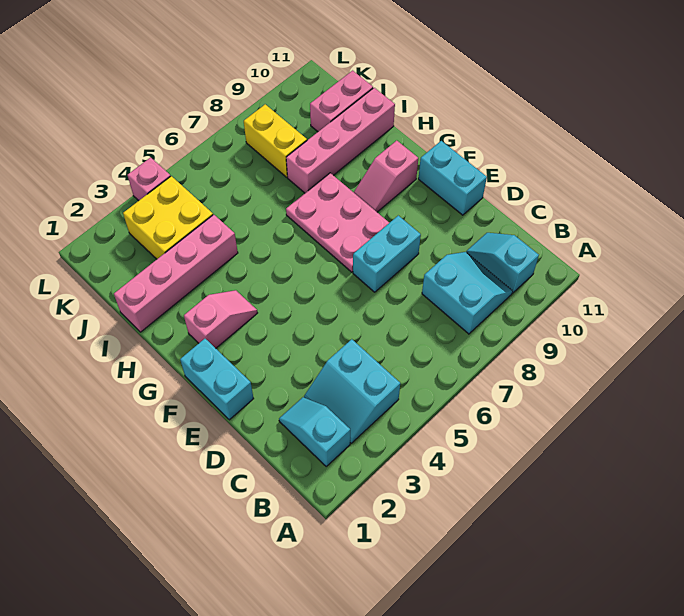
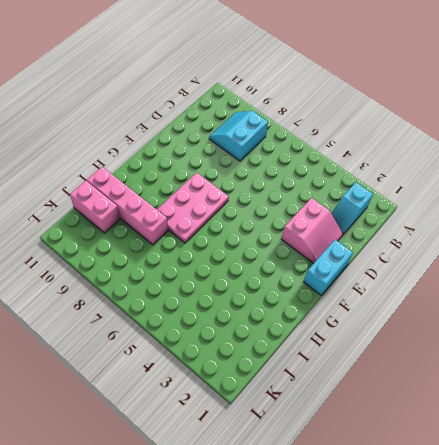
pink slope D2:E3 level 1 top 3 -> none
none -> cyan slope B3:C4 level 1 top 4
none -> cyan slope B10:C10 level 1 top B
none -> cyan brick E7:E8 level 1

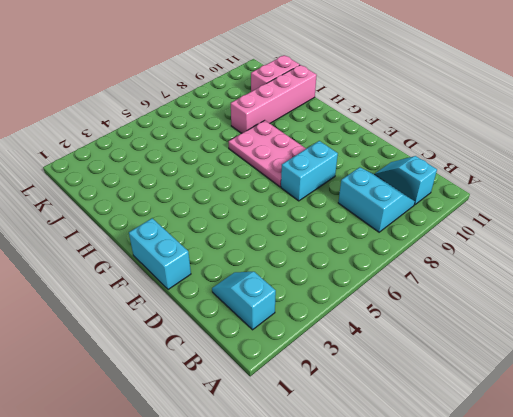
none -> cyan slope B3:C4 level 1 top 4
none -> cyan brick E11:F11 level 1
none -> pink slope G2:G3 level 1 top 2

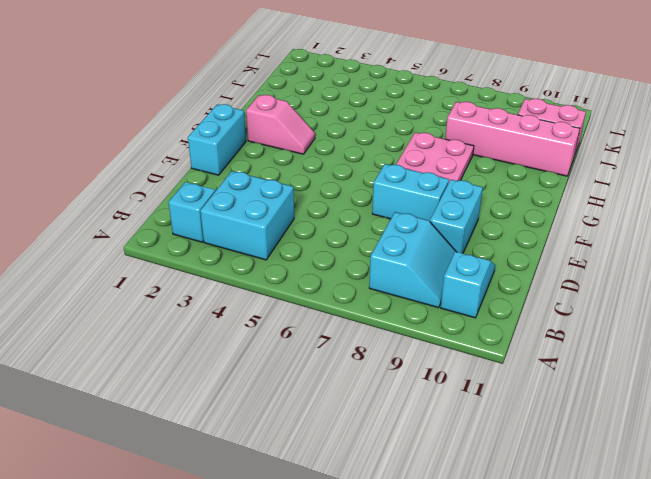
cyan brick B3:C4 level 1 -> cyan slope B3:C4 level 1 top 4
cyan brick D9:E9 level 1 -> cyan brick E11:F11 level 1
none -> pink slope G9:G10 level 1 top 10
none -> pink brick I1:I4 level 1
none -> yellow brick J3:K4 level 1

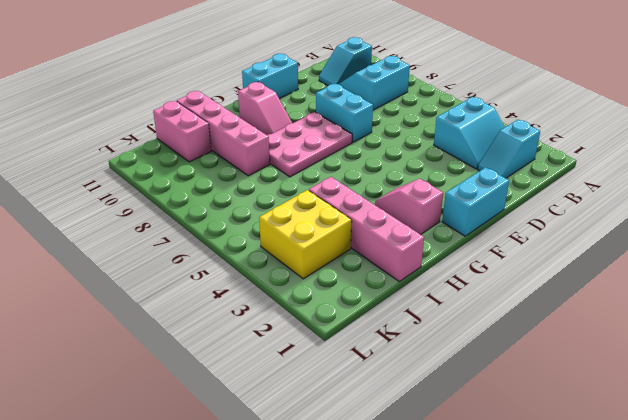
none -> yellow brick J8:K8 level 1
none -> pink brick L4 level 1

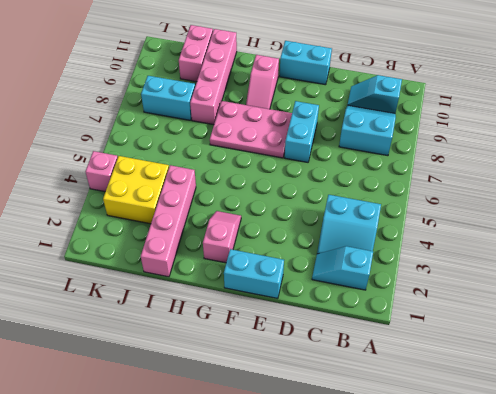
cyan brick J8:K8 level 1 -> yellow brick J8:K8 level 1

